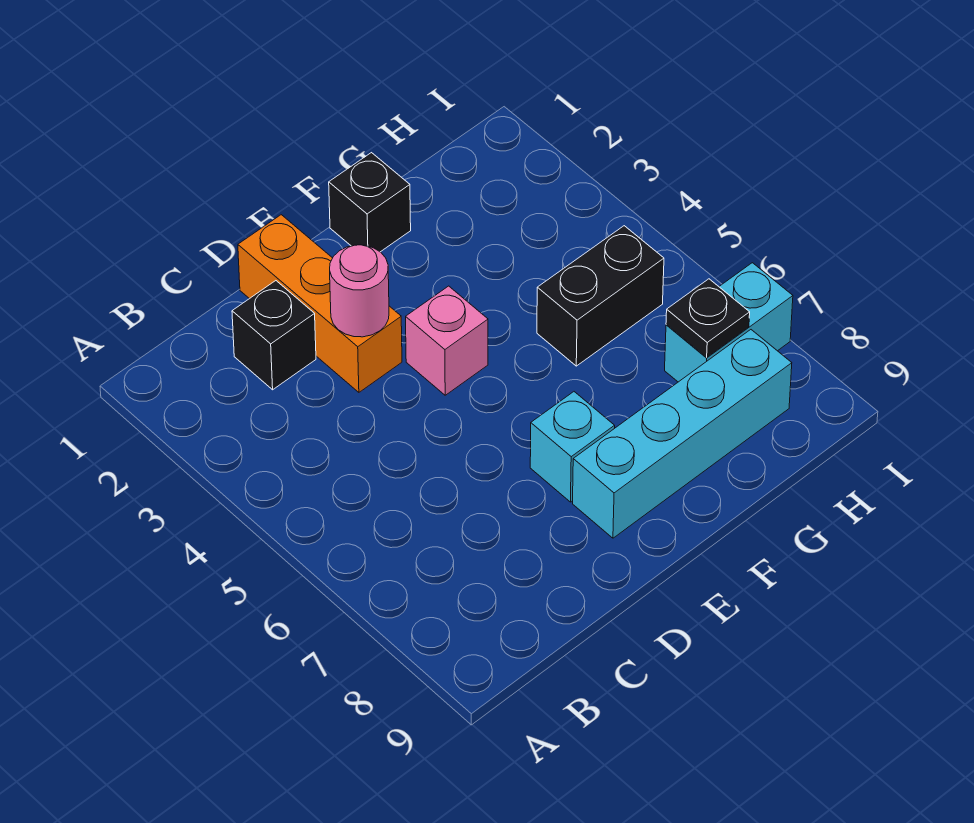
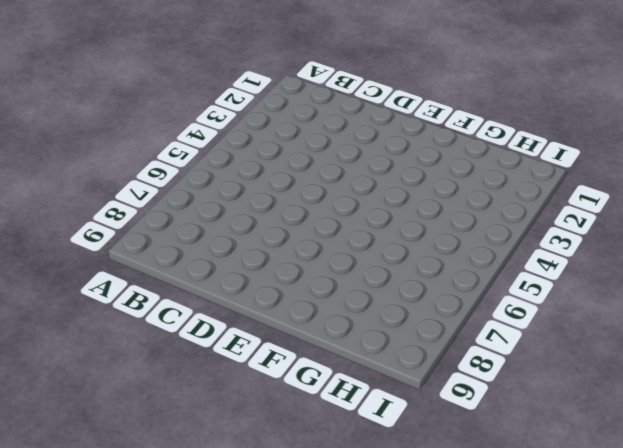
none -> black brick C2 level 1
none -> orange brick D1:D3 level 1

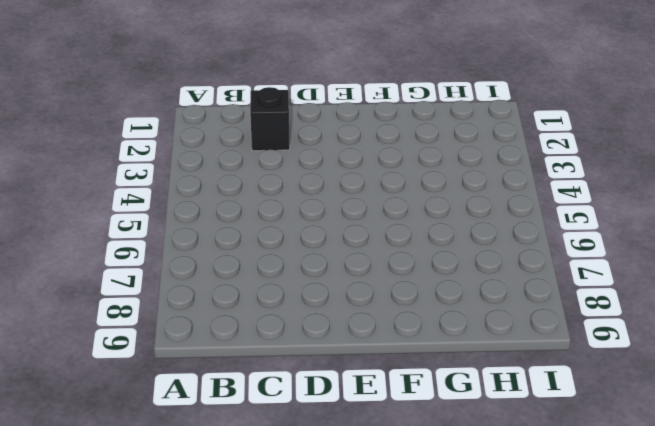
none -> orange brick D1:D3 level 1
none -> pink brick E4 level 1

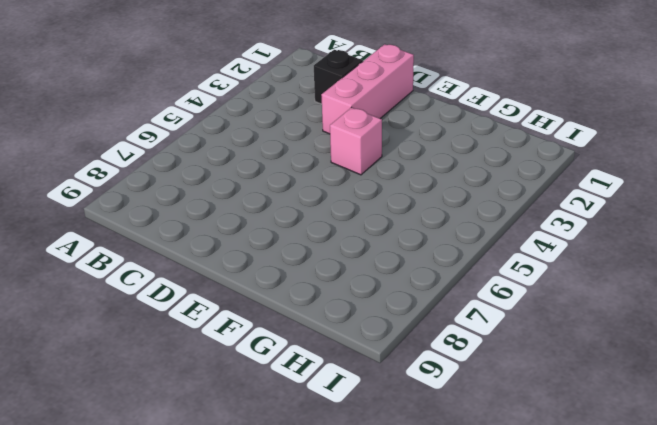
pink brick D1:D3 level 1 -> orange brick D1:D3 level 1
none -> cyan brick E7 level 1
none -> cyan brick E8:H8 level 1

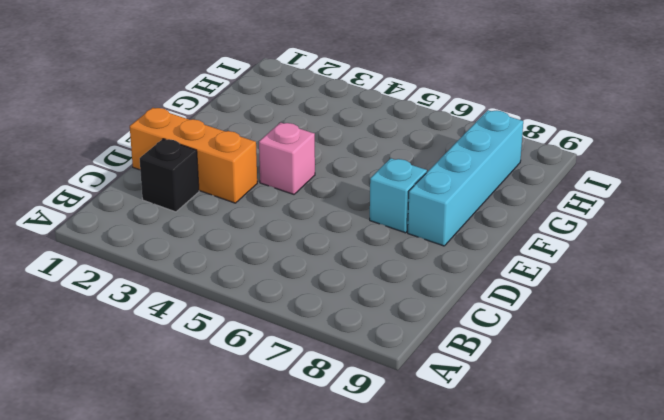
none -> black brick F1 level 1
none -> black brick G5:H5 level 1

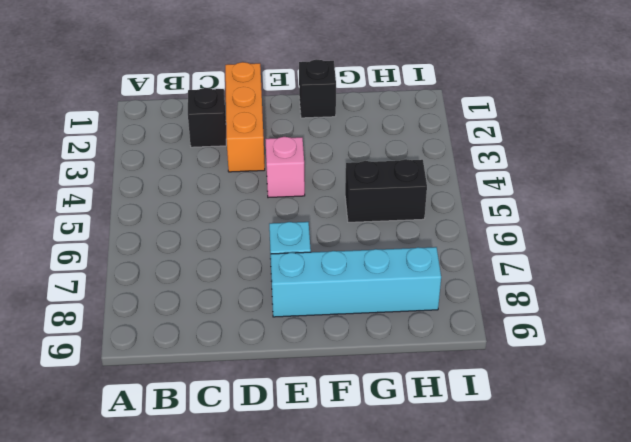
none -> cyan brick H7:I7 level 1
none -> pink round brick D3 level 2

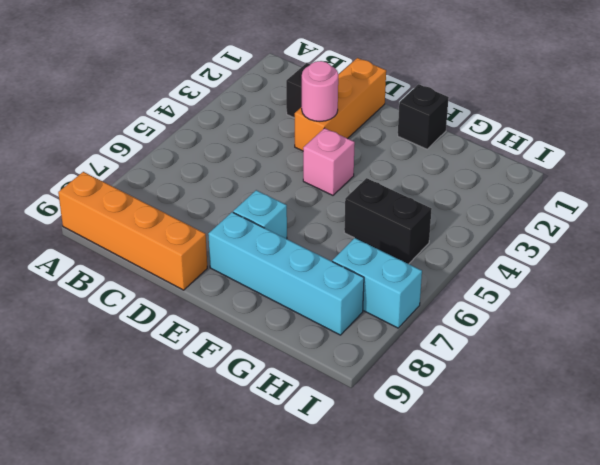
orange brick A9:D9 level 1 -> none
none -> black plate H7 level 2

